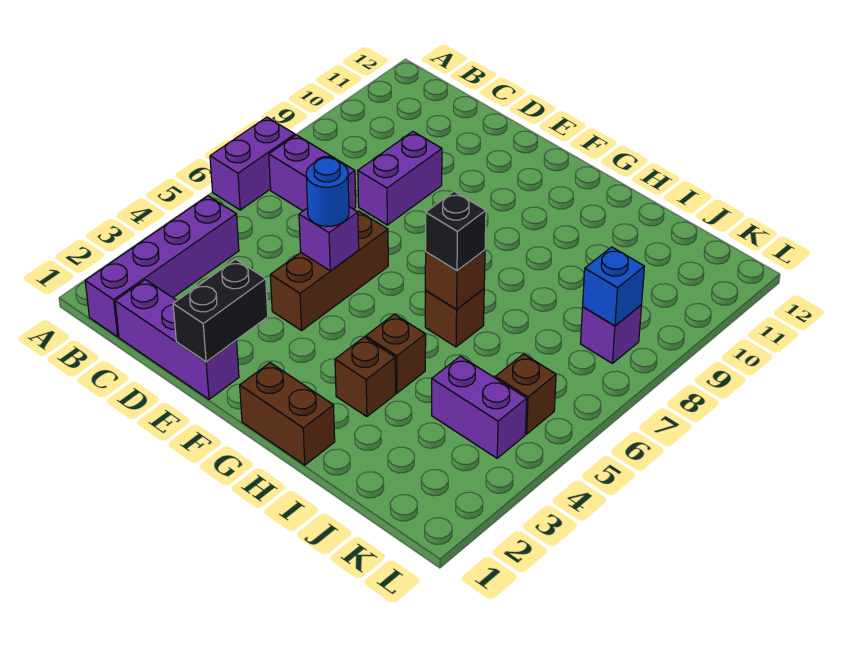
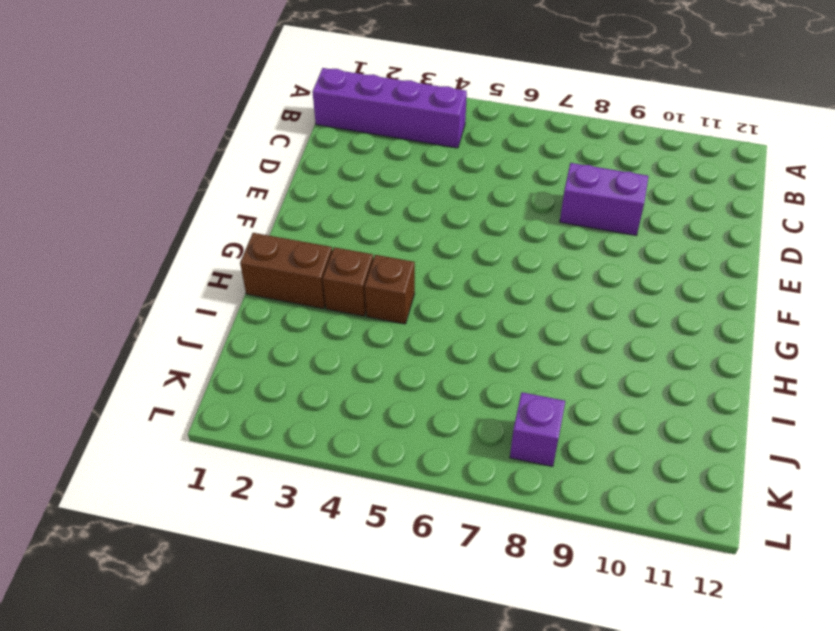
brown brick H1:H2 level 1 -> brown brick G1:H1 level 1
none -> purple brick A6:A7 level 1
none -> purple brick B7:C7 level 1
none -> purple brick C1:E1 level 1

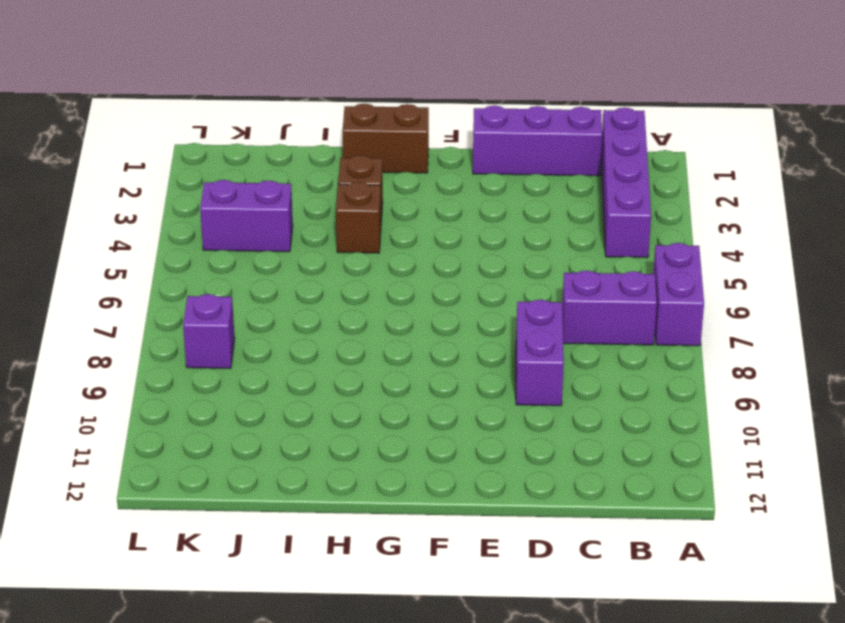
none -> brown brick E4:E6 level 1
none -> brown brick H6 level 1
none -> brown brick K5 level 1

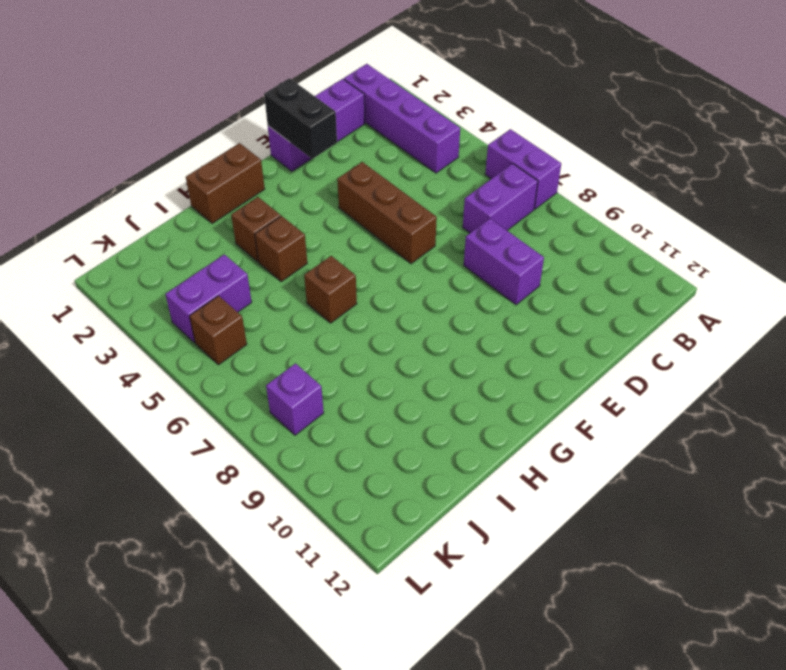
none -> purple brick E5 level 2
none -> brown brick H6 level 2
none -> blue brick K8 level 2

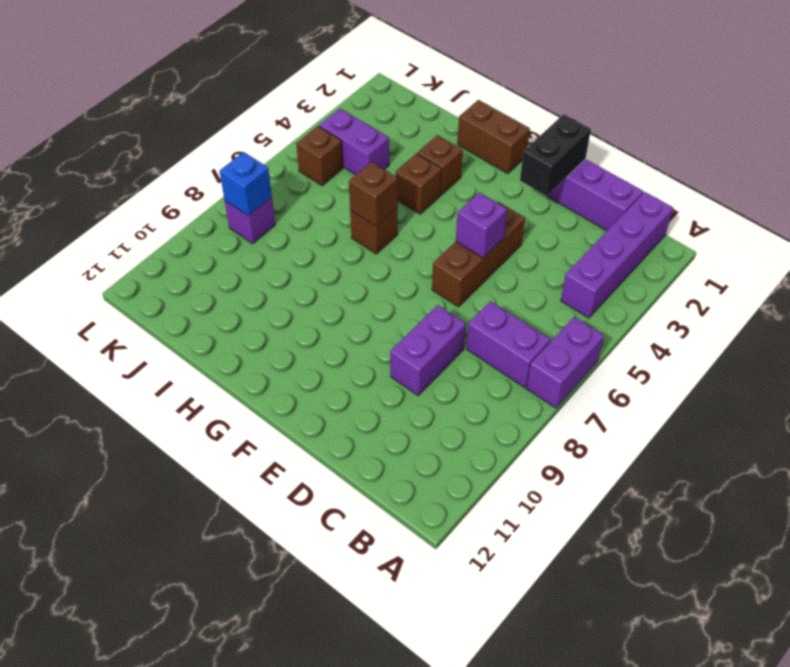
none -> blue round brick E5 level 3
none -> black brick H6 level 3

